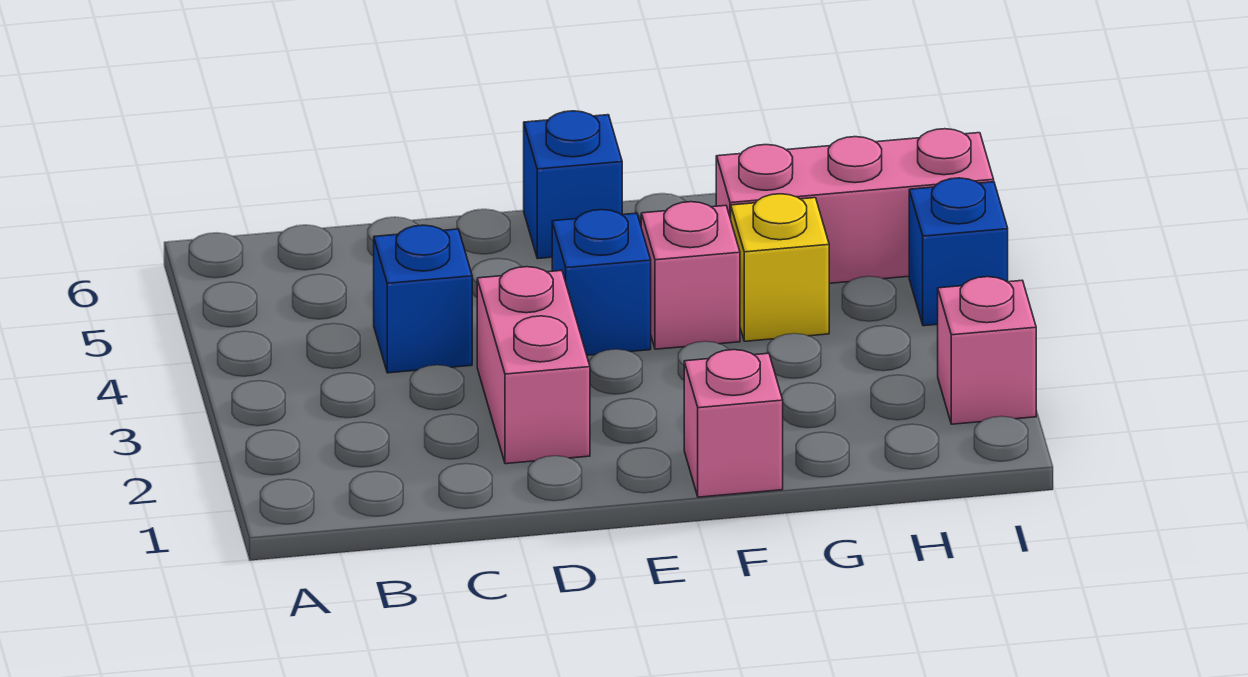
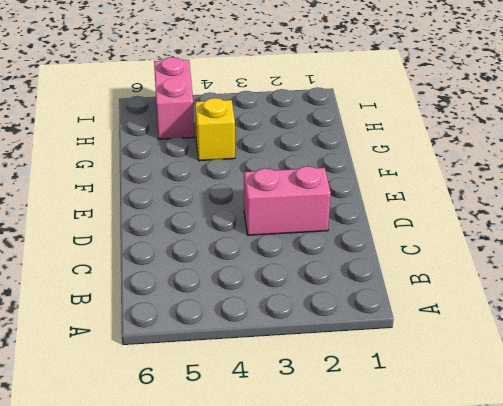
pink brick H5:I5 level 1 -> pink brick G5:I5 level 1
none -> blue brick C4 level 1
none -> blue brick E4 level 1

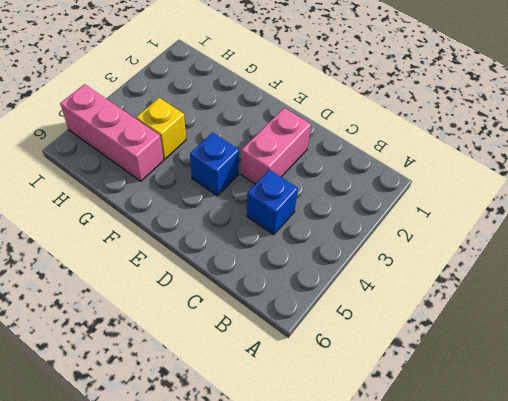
none -> blue brick E6 level 1
none -> pink brick F1 level 1

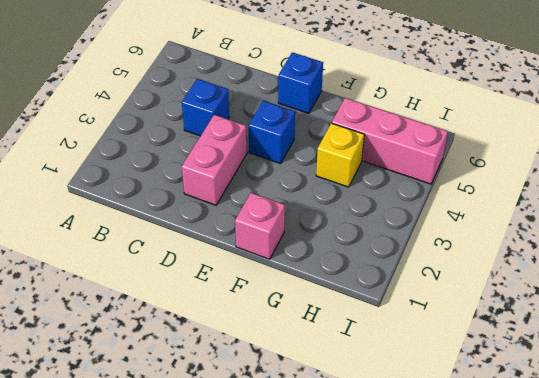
none -> pink brick F4 level 1
none -> pink brick I2 level 1

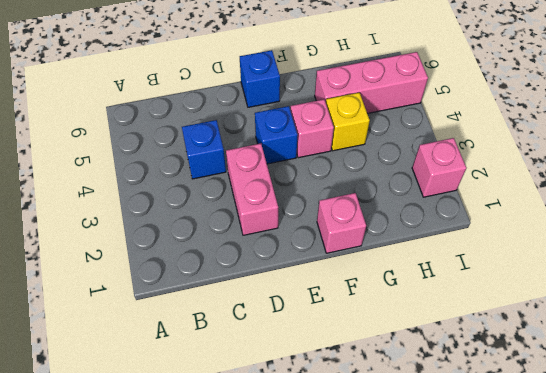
none -> blue brick I4 level 1

